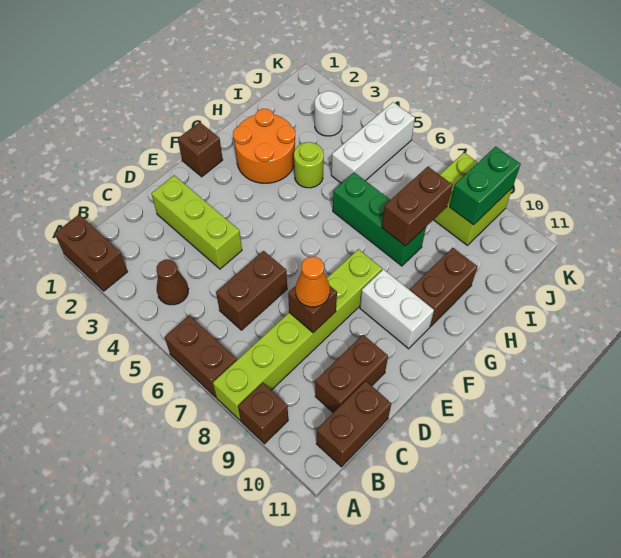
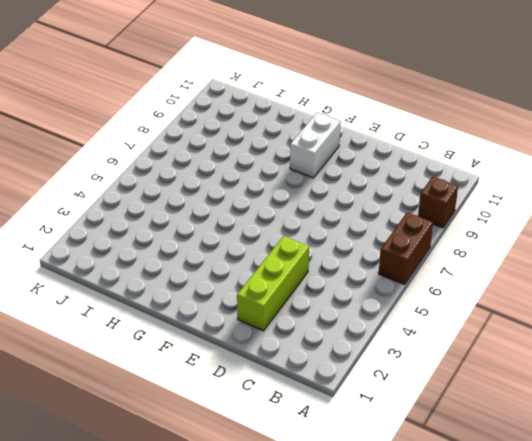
none -> brown brick A1:A2 level 1
none -> lime brick A8:F8 level 1
none -> brown cone B4 level 1

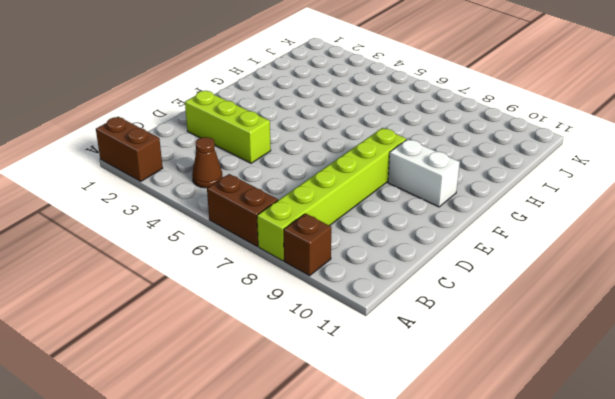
none -> brown brick B11:C11 level 1
none -> brown brick C6:D6 level 1
none -> brown brick C10:D10 level 1

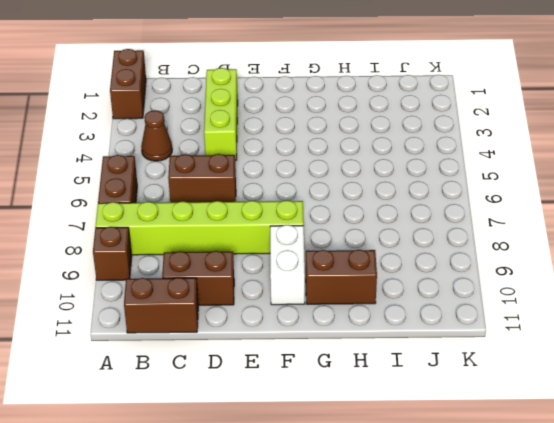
none -> brown brick F1 level 1
none -> orange round brick G2:H3 level 1
none -> lime round brick H4 level 1

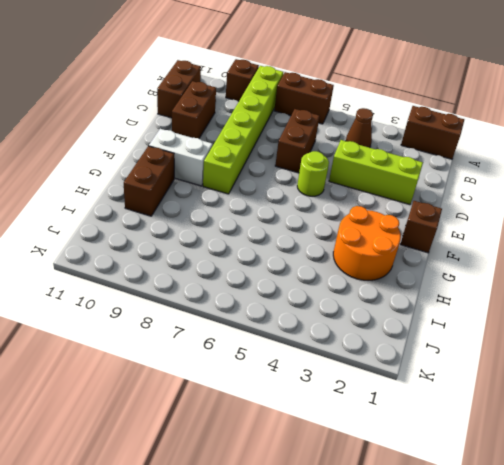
lime round brick E5 level 1 -> lime round brick H4 level 1
none -> green brick H6:H8 level 1
none -> white brick I5:K5 level 1
none -> white round brick J3 level 1

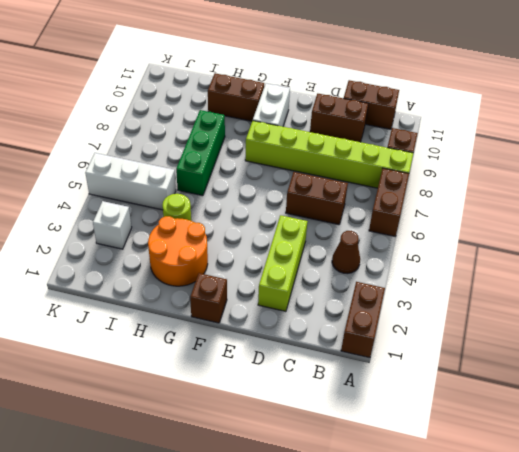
white brick J3 level 1 -> white round brick J3 level 1
none -> lime brick J8:K9 level 1
none -> brown brick D8 level 2
none -> brown brick H8:I8 level 2

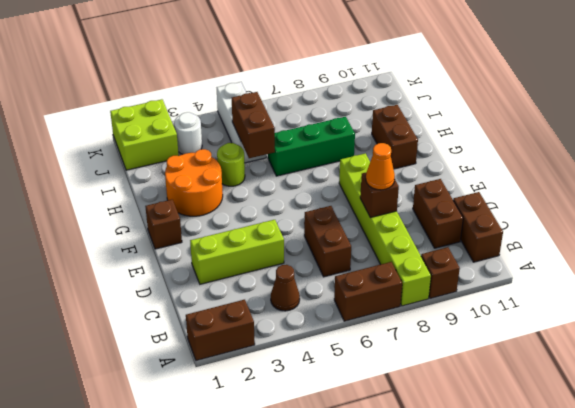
brown brick H5:I5 level 2 -> brown brick H8:I8 level 2
lime brick J1:K2 level 1 -> lime brick J8:K9 level 1
none -> white brick F9:F10 level 1
none -> green brick J9:K9 level 2

